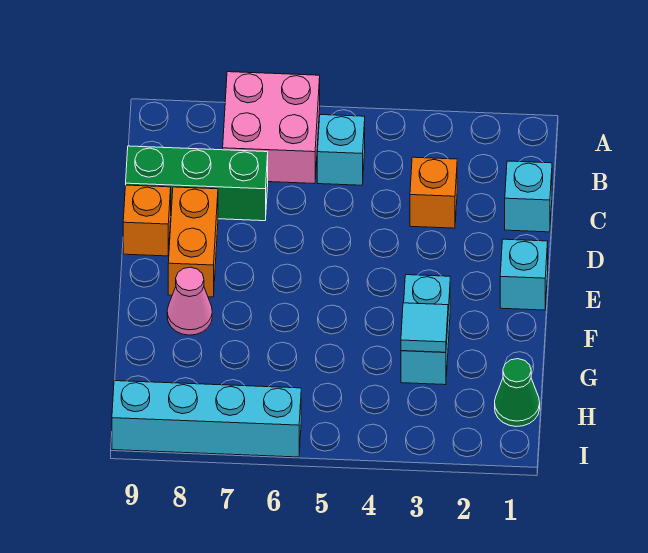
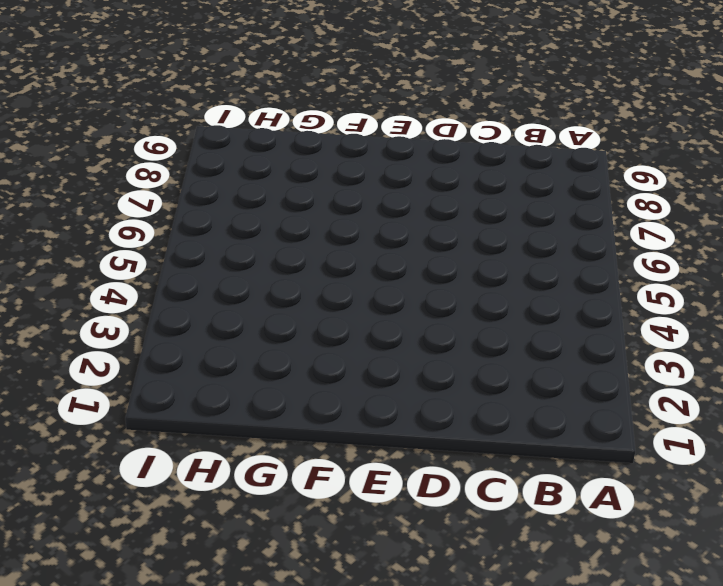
none -> pink brick A6:B7 level 1
none -> cyan brick B5 level 1
none -> cyan brick C1 level 1

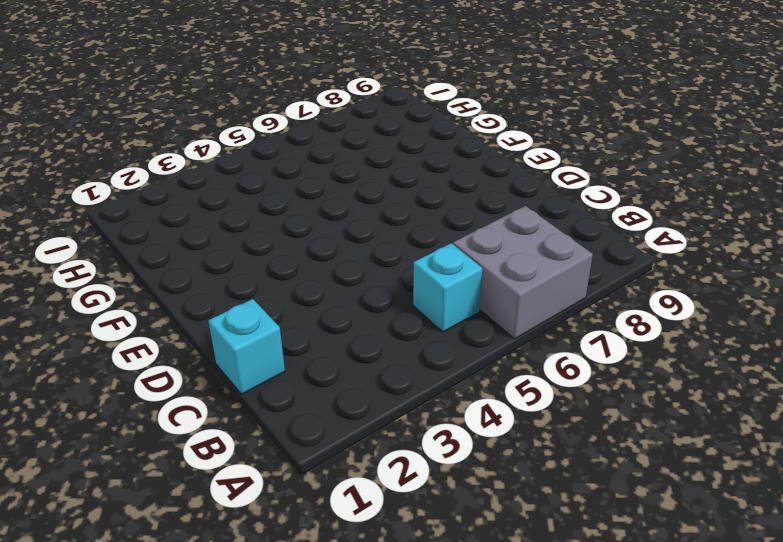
grey brick A6:B7 level 1 -> pink brick A6:B7 level 1
none -> orange brick C3 level 1
none -> green brick C7:C9 level 1
none -> orange brick D8:E8 level 1

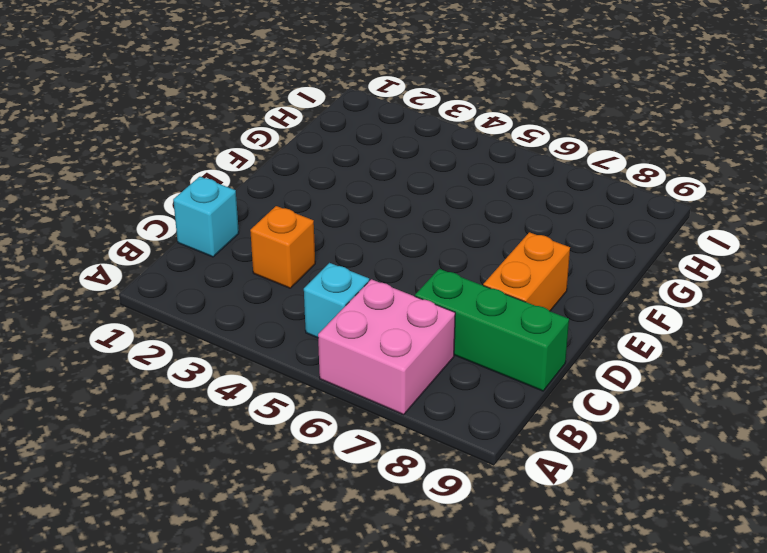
none -> orange brick D9 level 1
none -> cyan brick E1 level 1
none -> cyan brick F3:G3 level 1

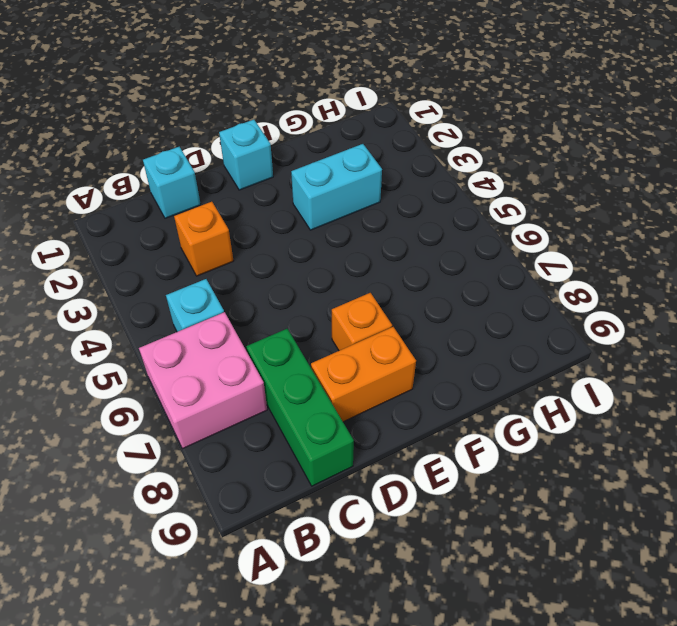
orange brick E7 level 1 -> orange brick D9 level 1
none -> pink cone F8 level 1
none -> green cone H1 level 1
none -> cyan brick I6:I9 level 1

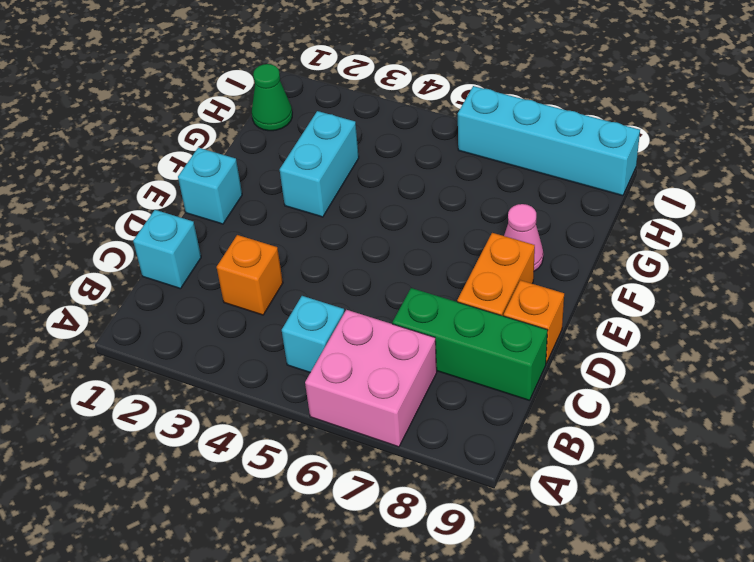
none -> cyan tile G3 level 2

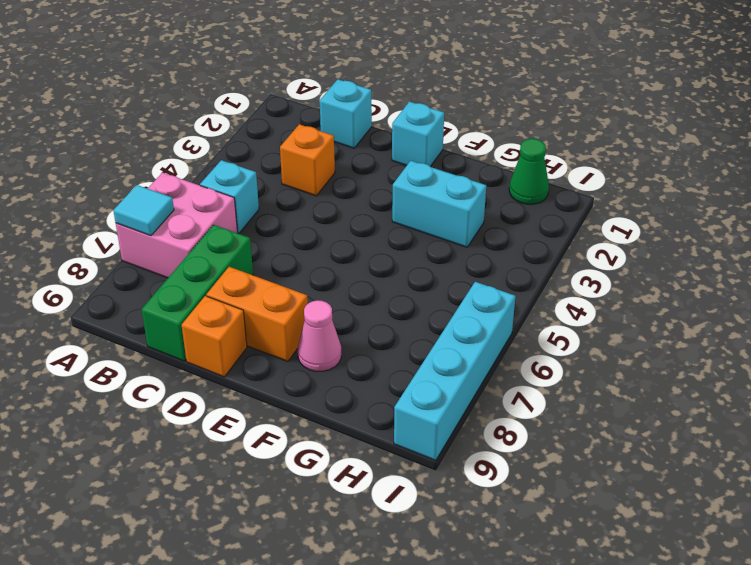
cyan tile A7 level 2 -> cyan tile G3 level 2

